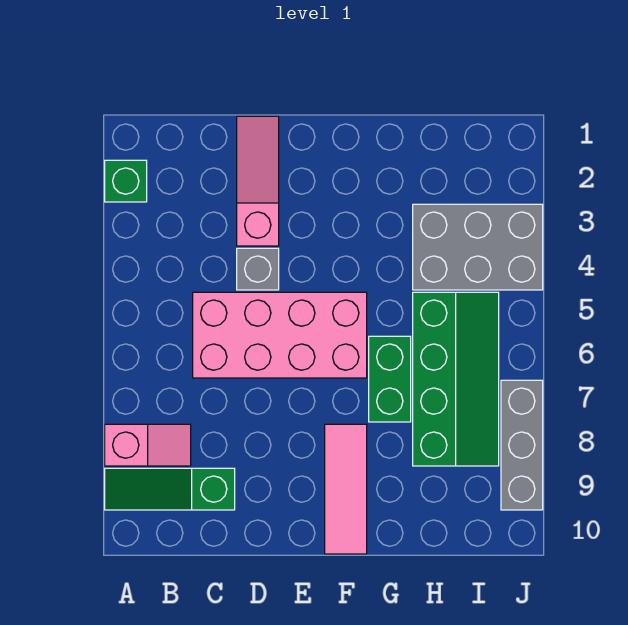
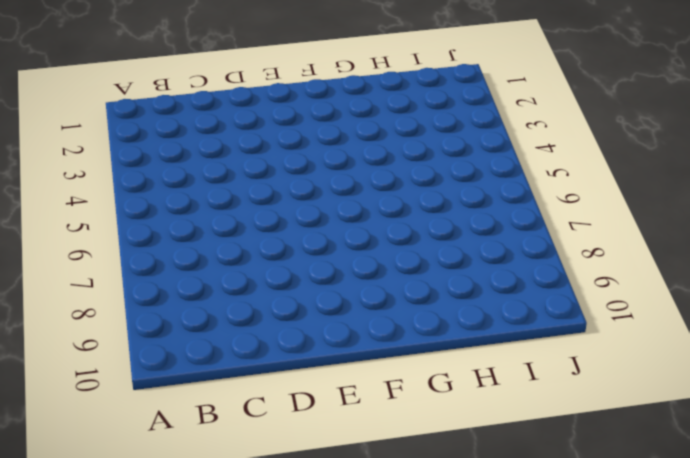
none -> green brick A2 level 1
none -> pink slope A8:B8 level 1 top A

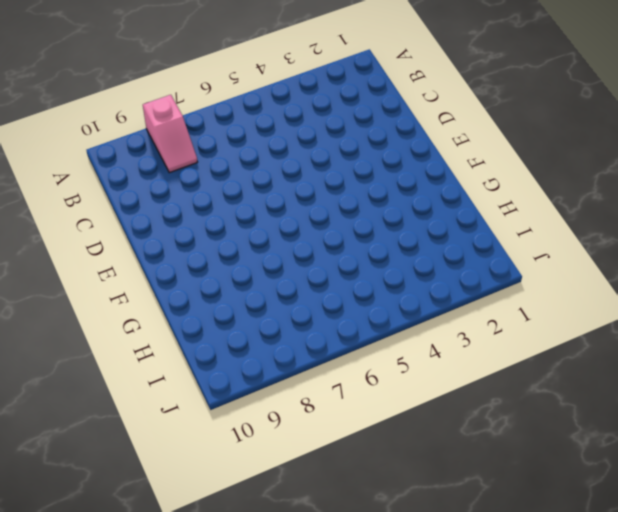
none -> green brick A2 level 1
none -> green slope A9:C9 level 1 top C

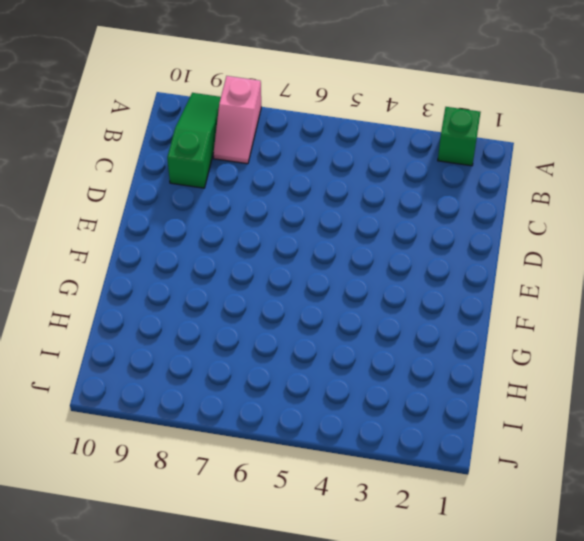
none -> pink brick C5:F6 level 1
none -> pink slope D1:D3 level 1 top 3

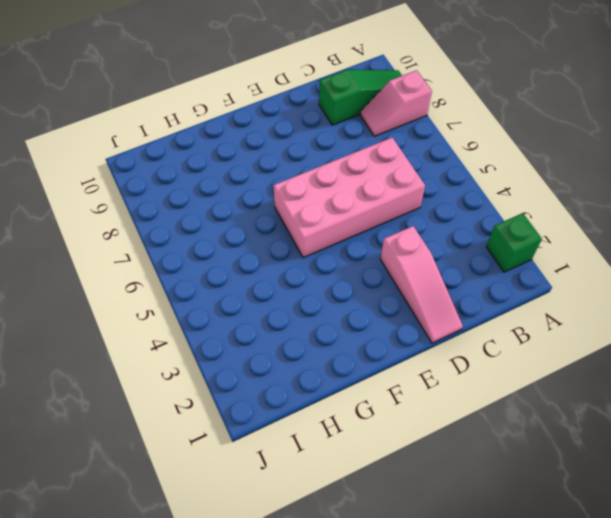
none -> grey brick D4 level 1
none -> pink tile F8:F10 level 1

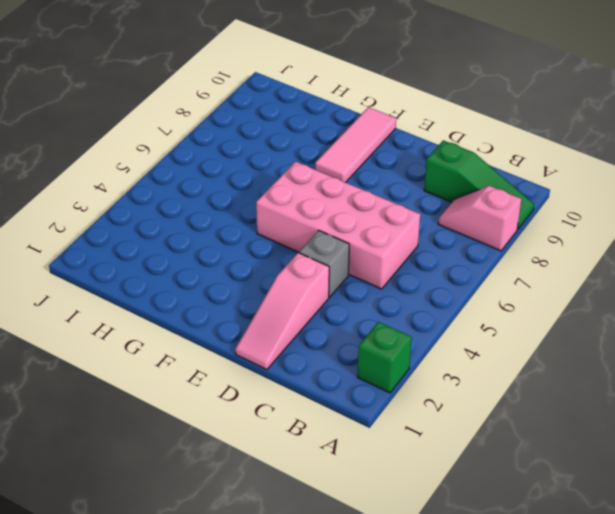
none -> green brick G6:G7 level 1
none -> grey brick H3:J4 level 1

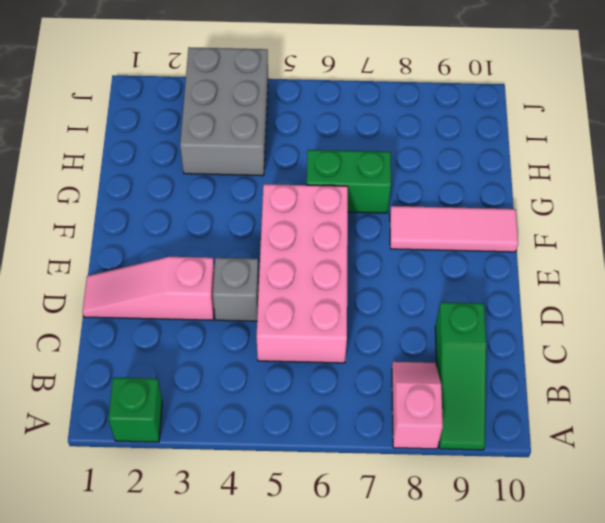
none -> green slope H5:I8 level 1 top H
none -> grey brick J7:J9 level 1

